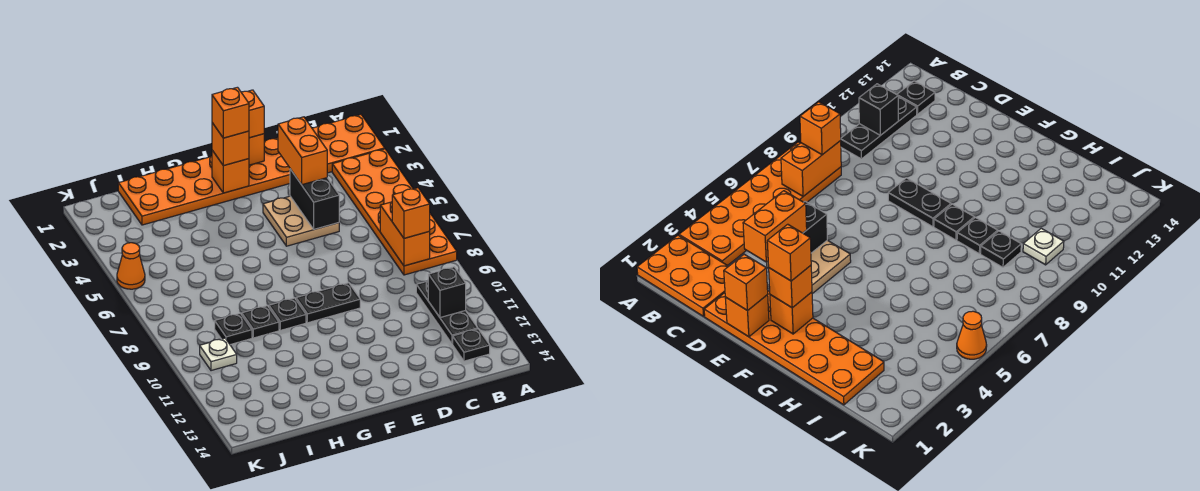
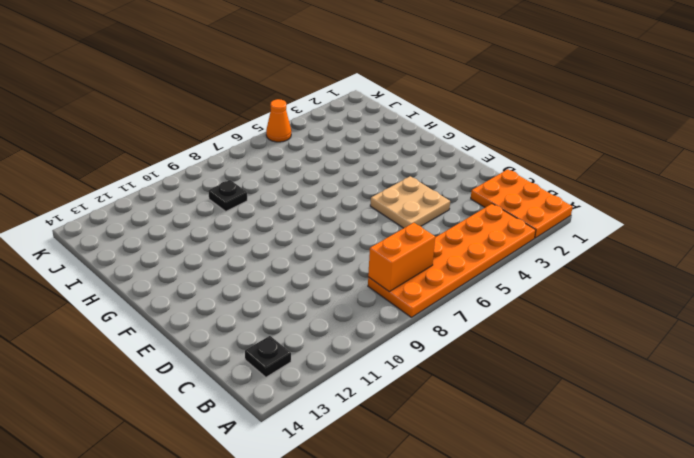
none -> black plate B10:B12 level 1
none -> orange plate D1:I2 level 1
none -> black plate E9:F9 level 1

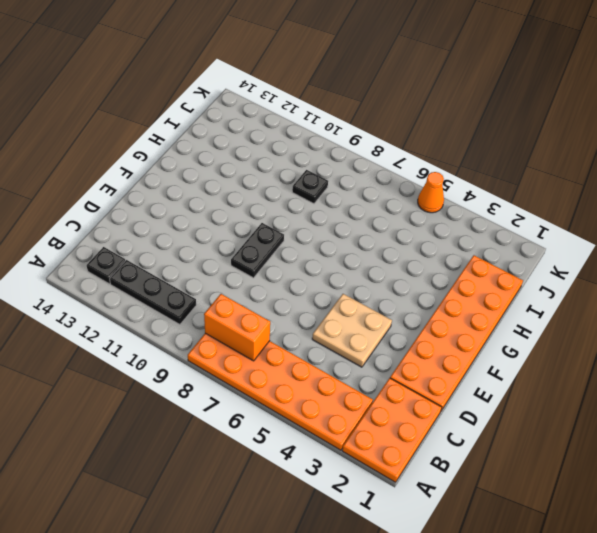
none -> black plate G9 level 1
none -> black plate H9 level 1
none -> white plate J10 level 1

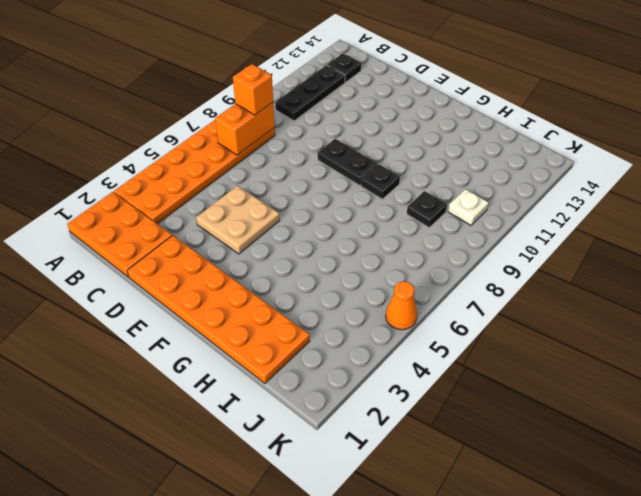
none -> black plate H9 level 1
none -> black brick B11 level 2
none -> black brick D4:D5 level 2

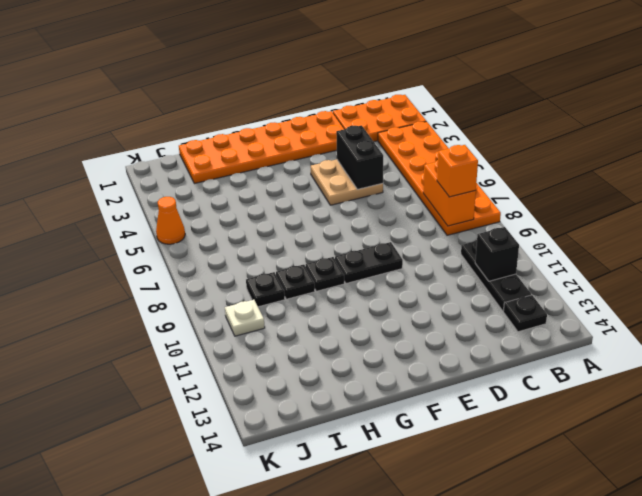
none -> orange brick E1 level 2
none -> orange brick F2 level 2
none -> orange brick D3:D4 level 3

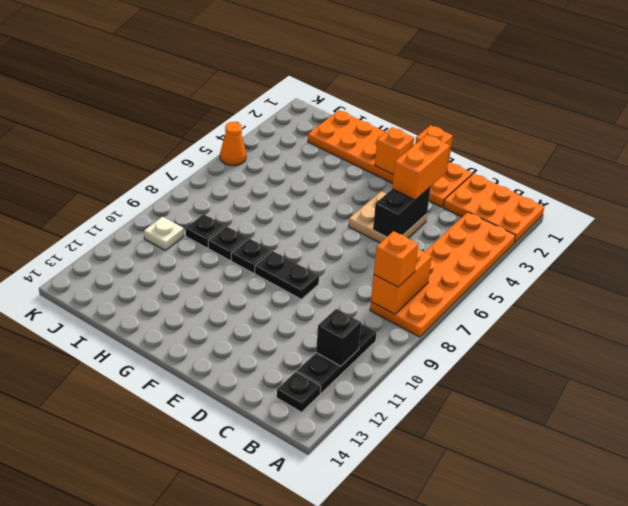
none -> orange brick E1 level 3
none -> orange brick F2 level 3
none -> orange brick F2 level 4

